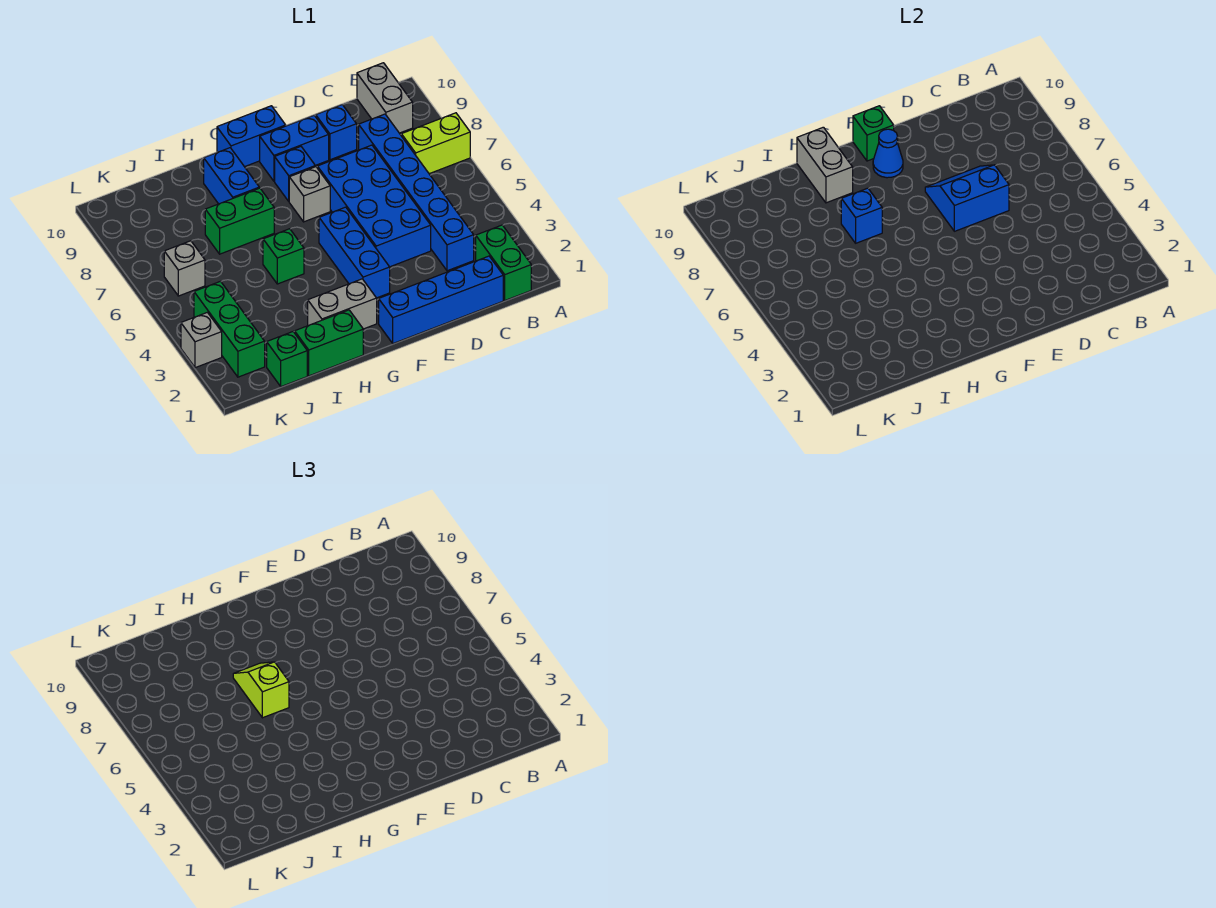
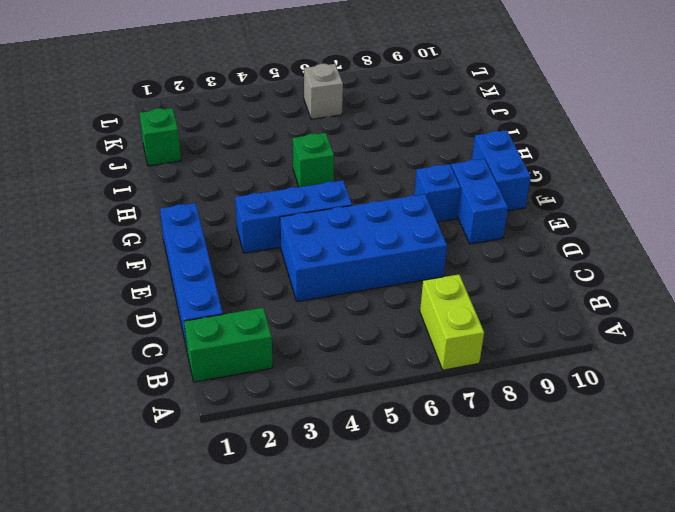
none -> grey brick B9:B10 level 1
none -> blue brick C3:C8 level 1
none -> blue brick D9 level 1

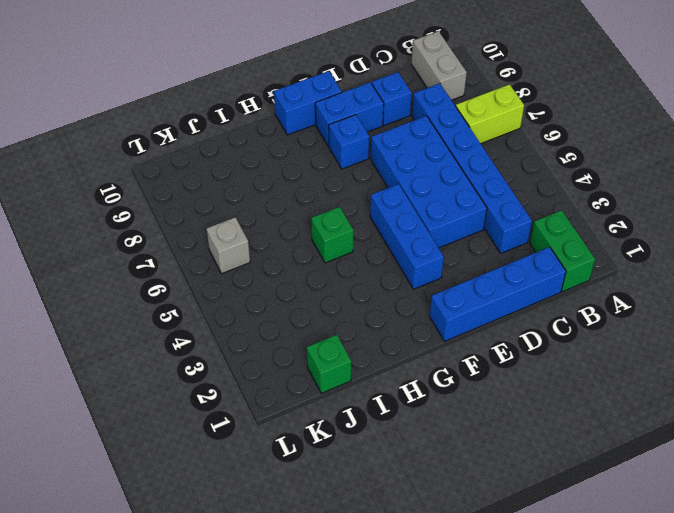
none -> grey brick F7 level 1
none -> grey brick G2:H2 level 1
none -> green brick H1:I1 level 1

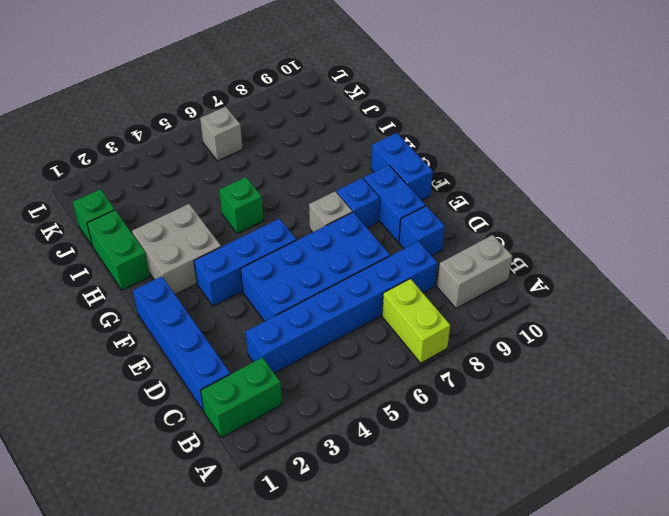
grey brick G2:H3 level 1 -> grey brick G2:H2 level 1
none -> green brick H7:I7 level 1
none -> blue brick H8:H9 level 1
none -> green brick K2:K4 level 1

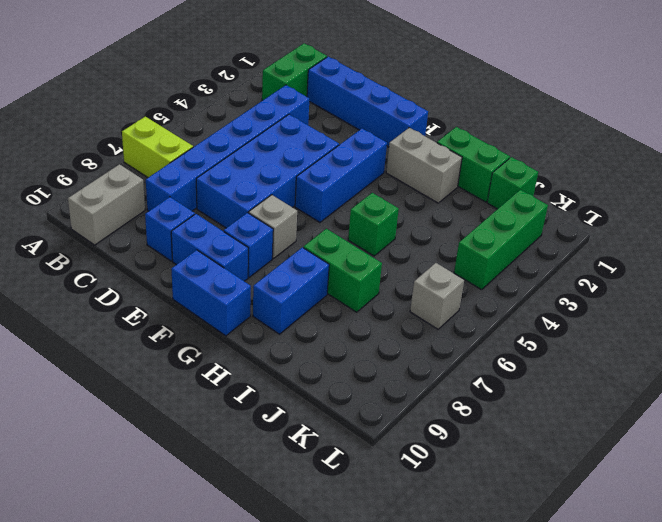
none -> grey brick L3 level 1
none -> blue slope D6:E7 level 2 top 6
none -> blue cone F9 level 2

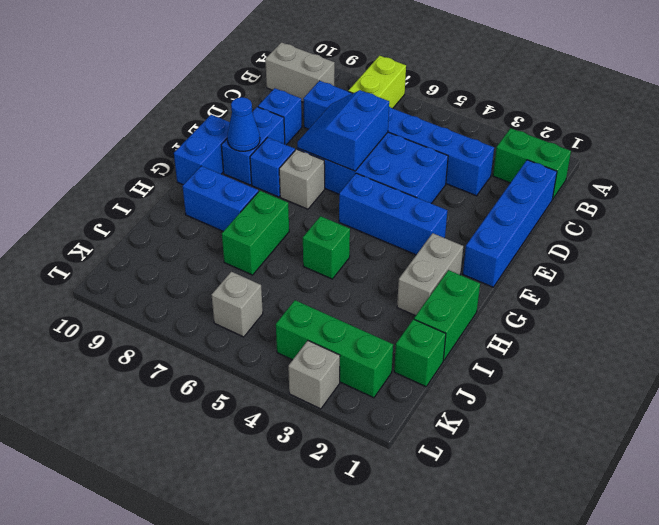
none -> green brick F10 level 2
none -> blue brick H7 level 2
none -> grey brick H9:H10 level 2

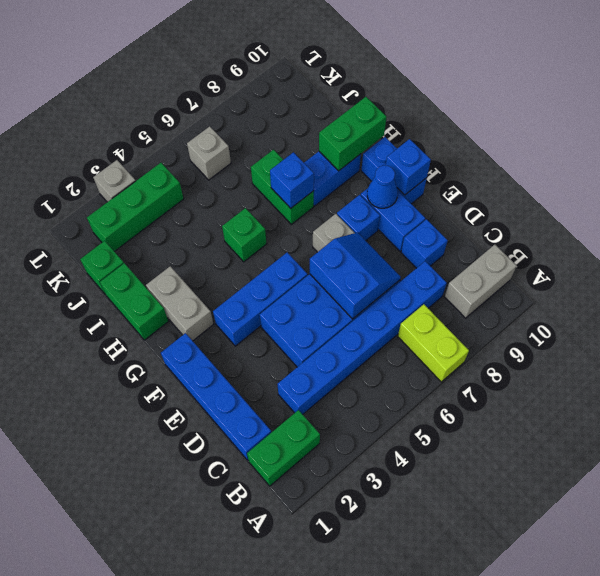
blue brick F10 level 2 -> green brick F10 level 2
green brick H9:H10 level 2 -> grey brick H9:H10 level 2
none -> lime slope H6:H7 level 3 top 6

